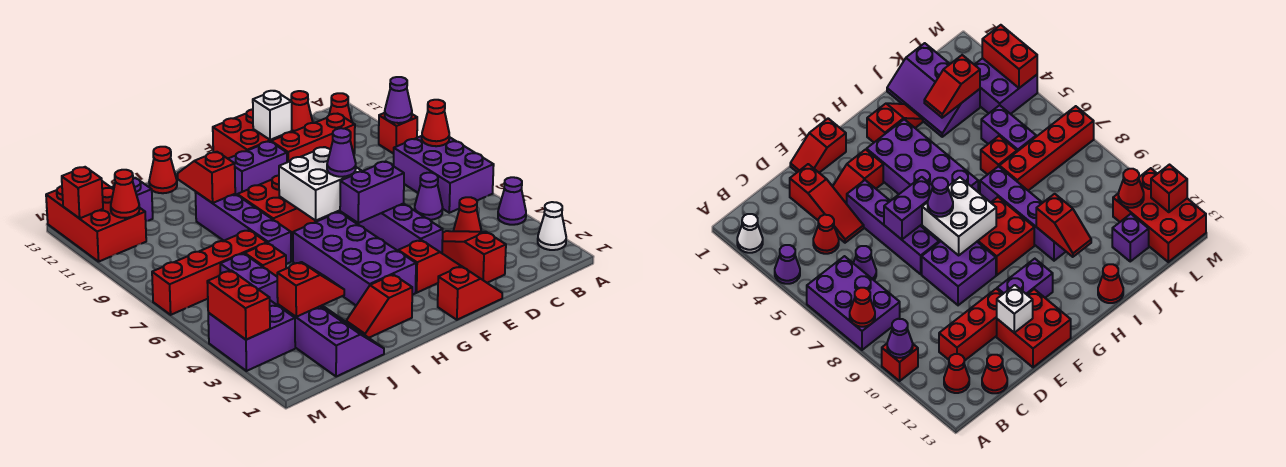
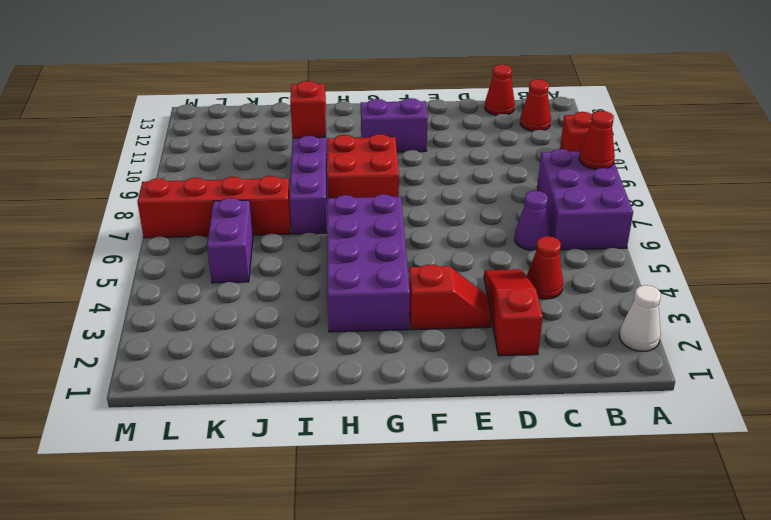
none -> purple cone A4 level 1
none -> red brick C11:E11 level 1
none -> red slope E1:F1 level 1 top F
none -> purple brick E4:E7 level 1

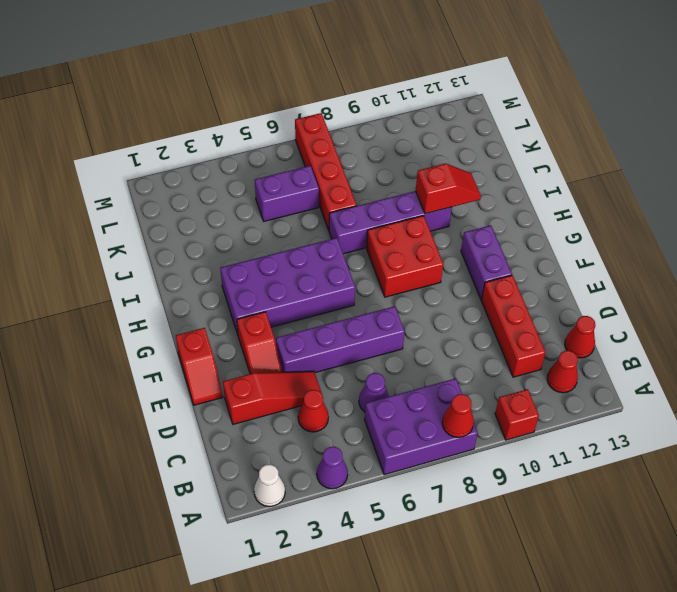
none -> purple brick E8:F9 level 1
none -> red brick E12:F13 level 1
none -> red slope H2:I2 level 1 top H
none -> red cone I13 level 1

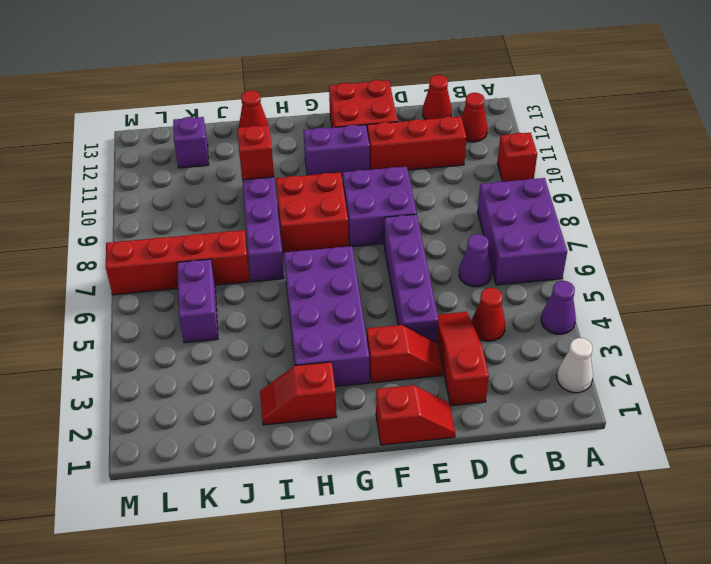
none -> purple slope J1:K3 level 1 top K
none -> red brick J6 level 1
none -> purple brick L3:M4 level 1
none -> red brick L11:M13 level 1

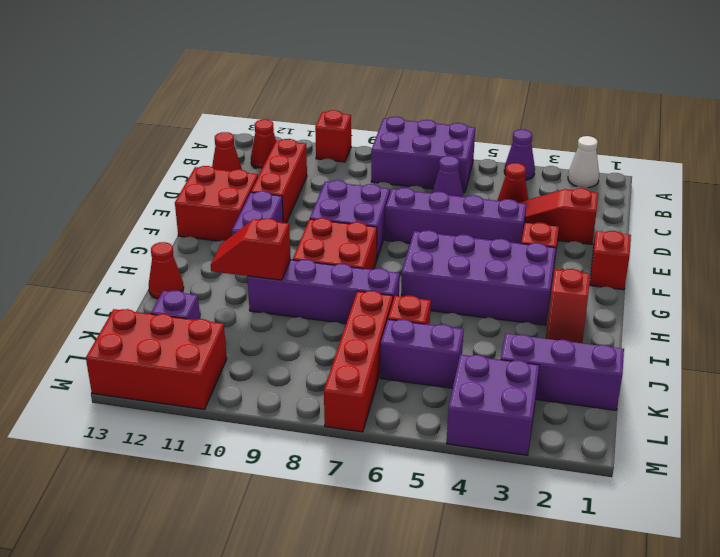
none -> red cone A8 level 2
none -> purple cone A10 level 2
none -> purple brick E6:F6 level 2
none -> white brick E12 level 2

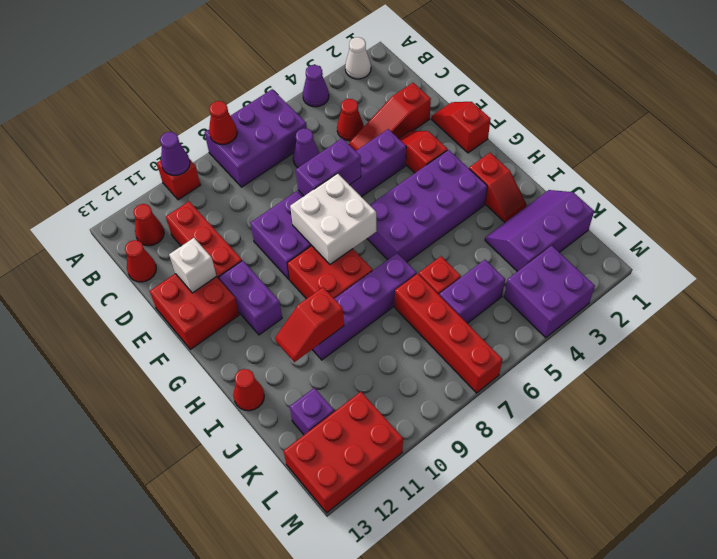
purple brick E6:E7 level 2 -> purple brick E6:F6 level 2
none -> red slope J3:K3 level 2 top K
none -> red cone L11 level 2
none -> red brick M3:M4 level 2
none -> red brick M12 level 2

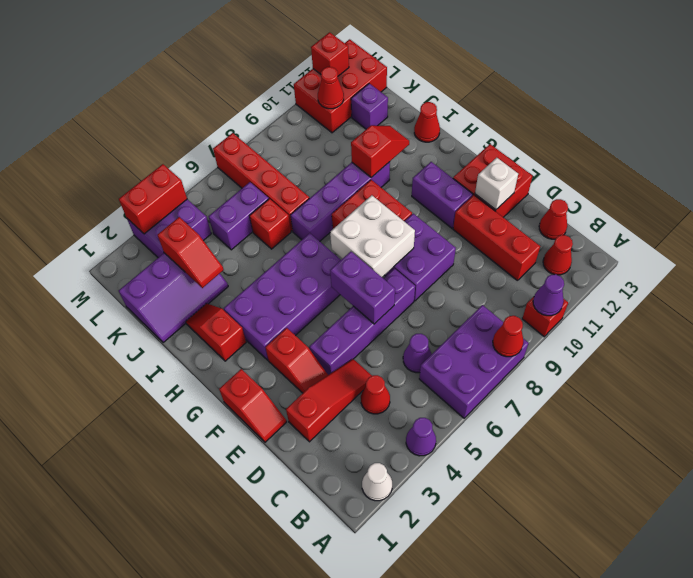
none -> purple cone F7 level 3

